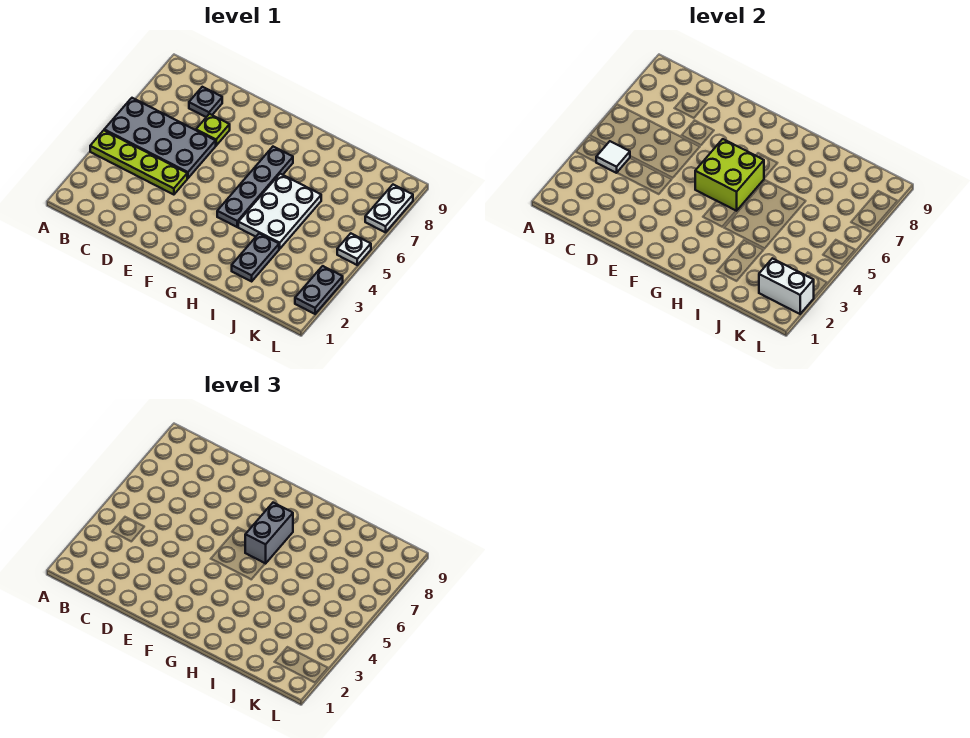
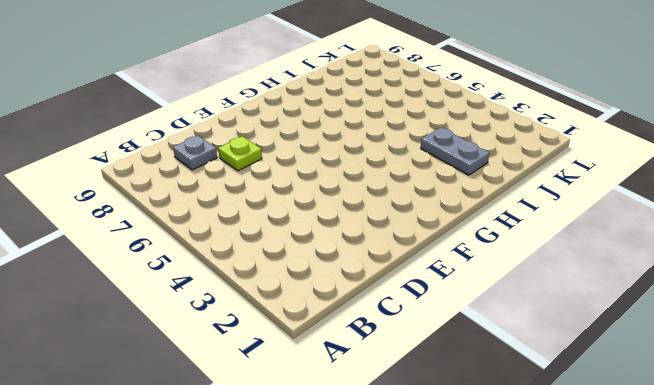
none -> lime plate A4:D4 level 1
none -> grey plate A5:D6 level 1
none -> grey plate G4:G7 level 1

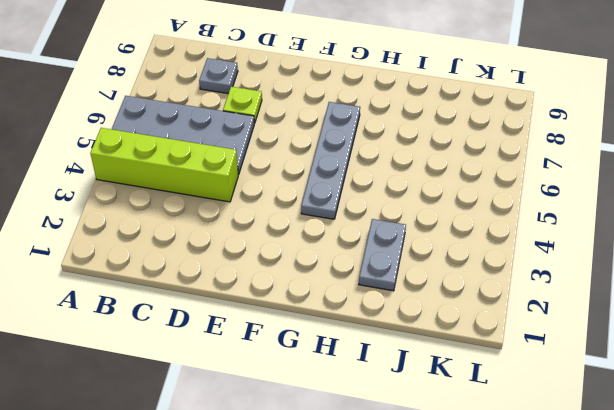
lime brick A4:D4 level 1 -> lime plate A4:D4 level 1
none -> white plate H4:I6 level 1
none -> grey plate L2:L3 level 1
none -> white plate L5 level 1

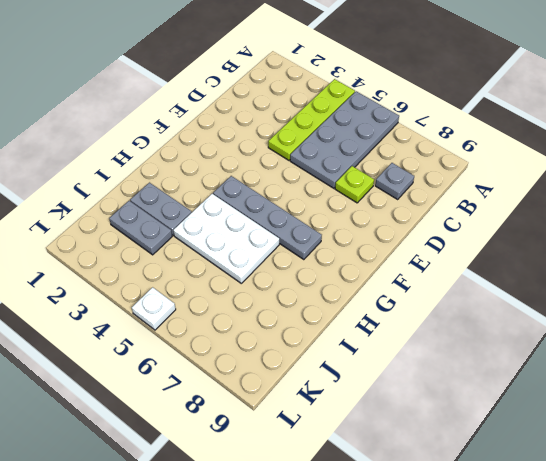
grey plate J2:J3 level 1 -> grey plate L2:L3 level 1
none -> white plate L7:L8 level 1
none -> white tile B4 level 2
none -> lime brick F5:G6 level 2

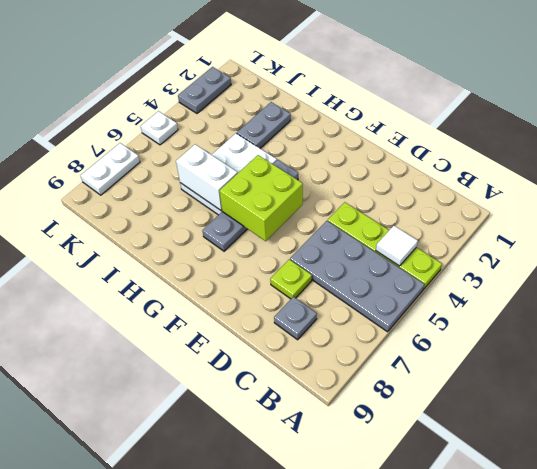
white brick H6:I6 level 2 -> white brick K2:L2 level 2
none -> grey brick G6:G7 level 3

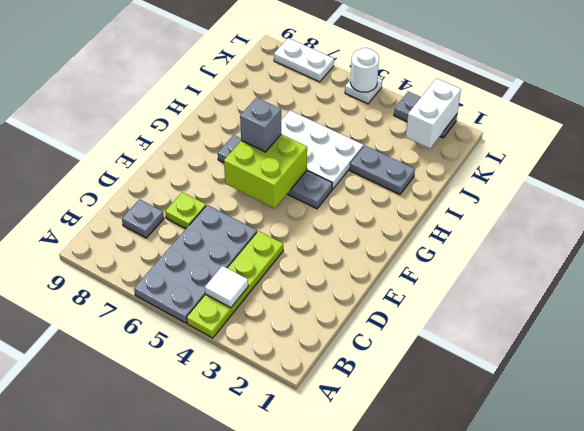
grey brick G6 level 3 -> grey brick G6:G7 level 3
white round brick L5 level 2 -> none

